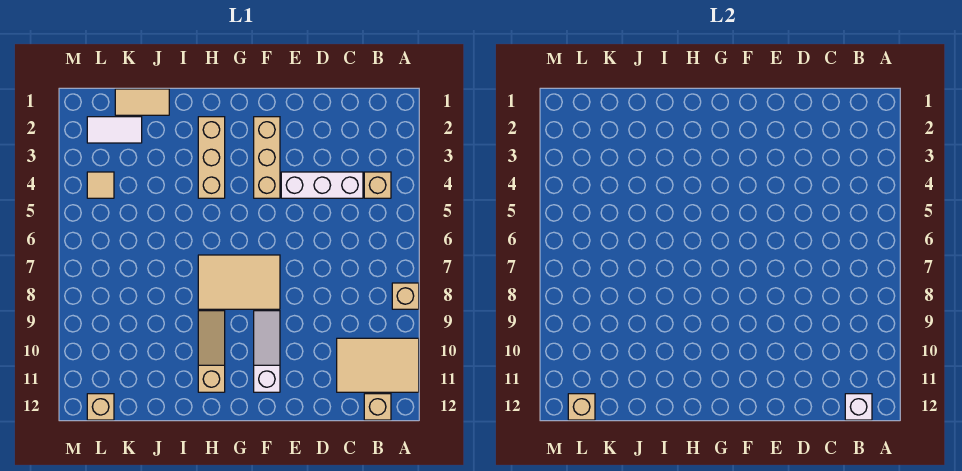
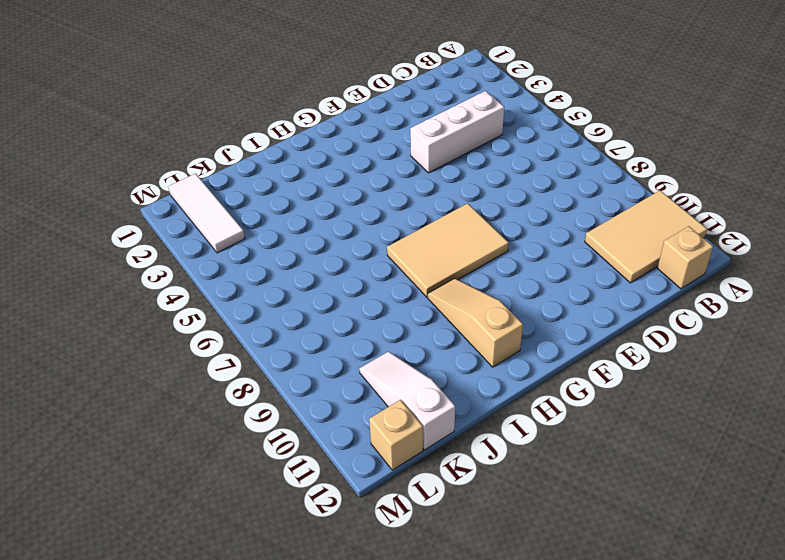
white slope K10:K12 level 1 top 12 -> white slope F9:F11 level 1 top 11
white tile L1:L3 level 1 -> white tile K2:L2 level 1
none -> tan brick A8 level 1
none -> tan brick B4 level 1
none -> tan brick F2:F4 level 1

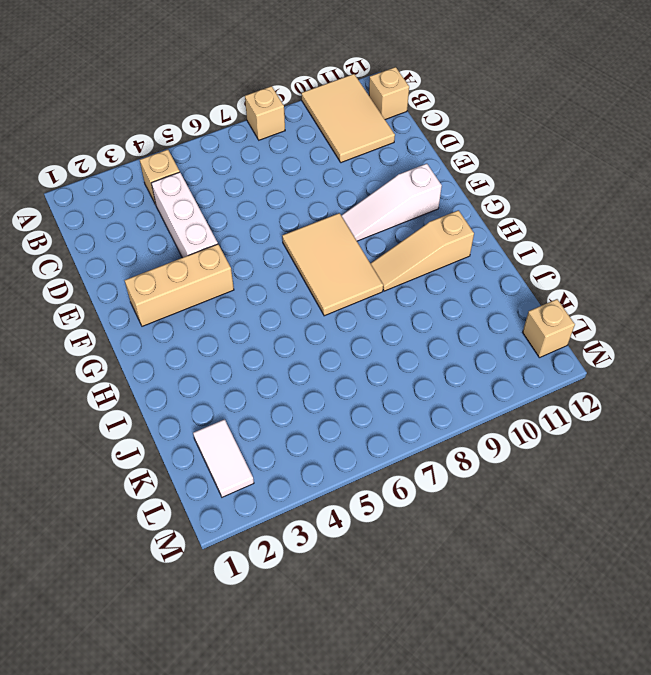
none -> tan brick H2:H4 level 1
none -> tan tile J1:K1 level 1
none -> tan tile L4 level 1

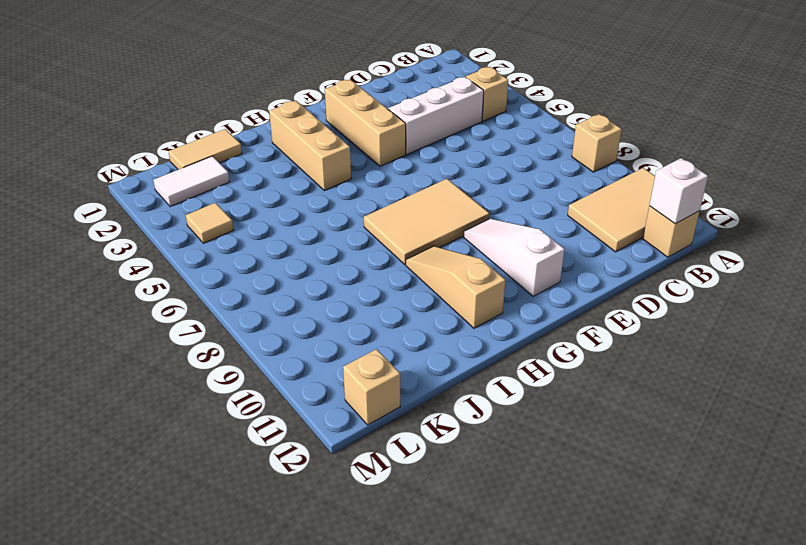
none -> tan brick L12 level 2

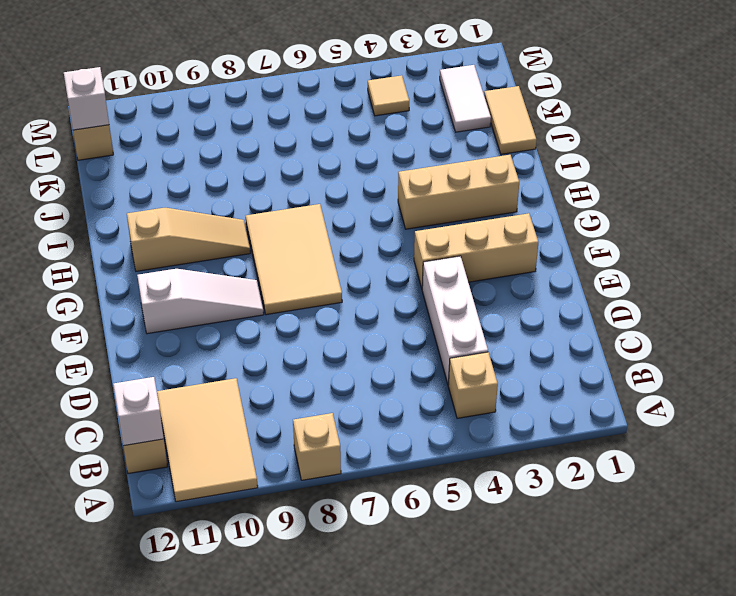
white brick L12 level 2 -> tan brick L12 level 2

